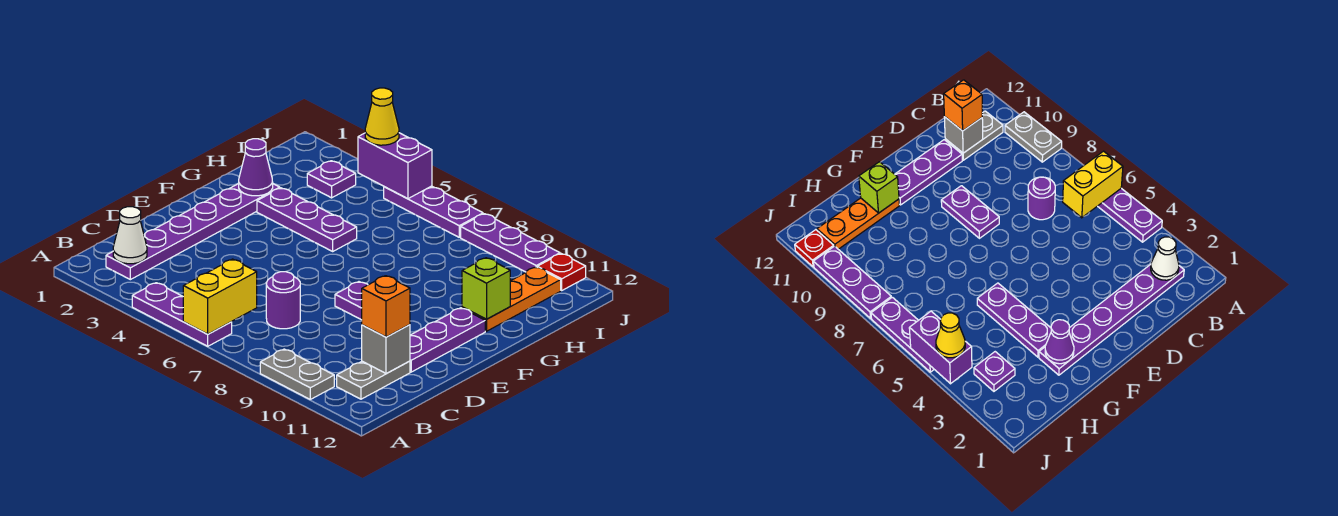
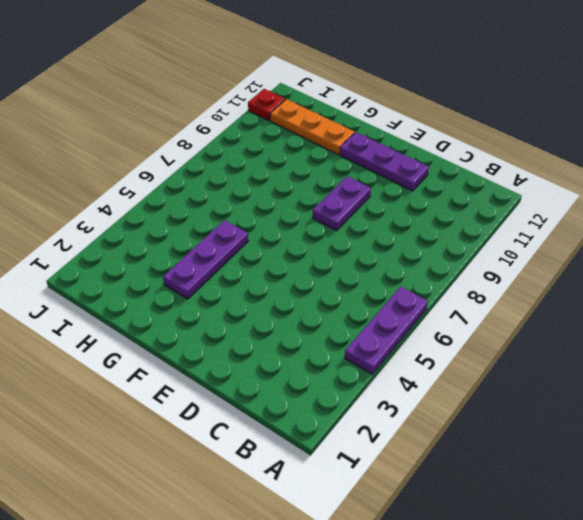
none -> grey plate A9:A10 level 1
none -> purple plate B2:G2 level 1
none -> grey plate B11:C11 level 1

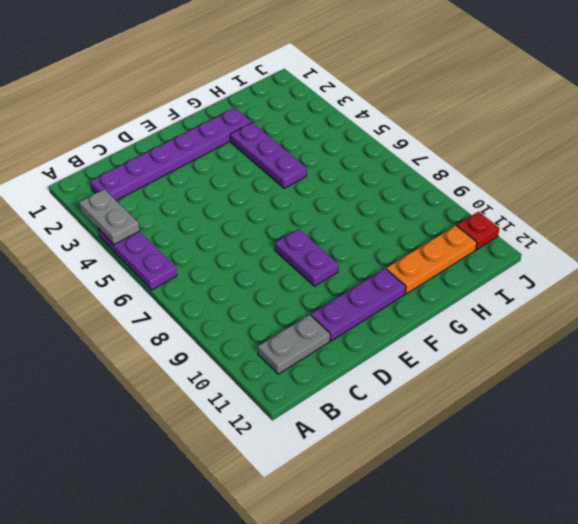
grey plate A3:A4 level 2 -> grey plate A9:A10 level 1
none -> purple round brick C7 level 1
none -> purple plate I3 level 1
none -> purple plate J5:J7 level 1

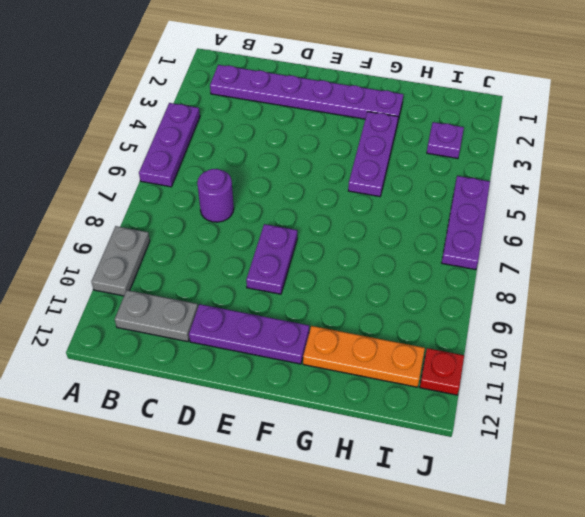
none -> purple plate J8:J10 level 1
none -> yellow brick A6:B6 level 2
none -> white cone B2 level 2

